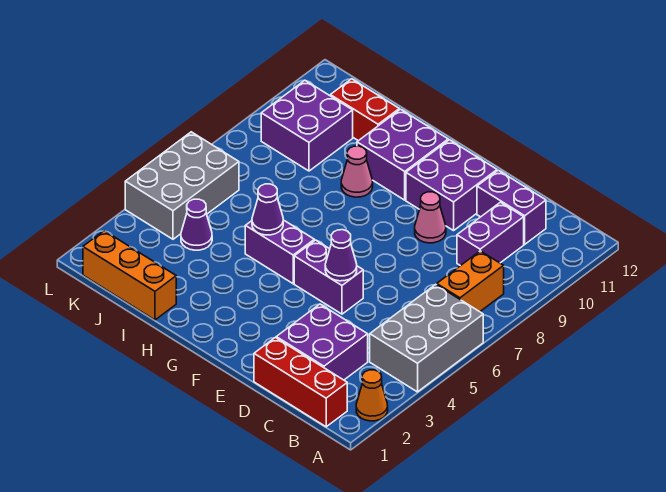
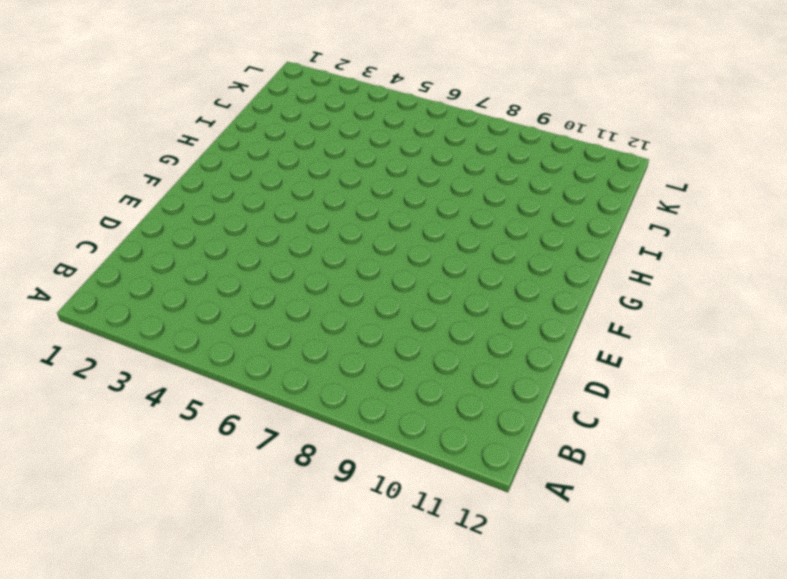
none -> orange cone A2 level 1
none -> grey brick A4:B6 level 1
none -> red brick B1:D1 level 1

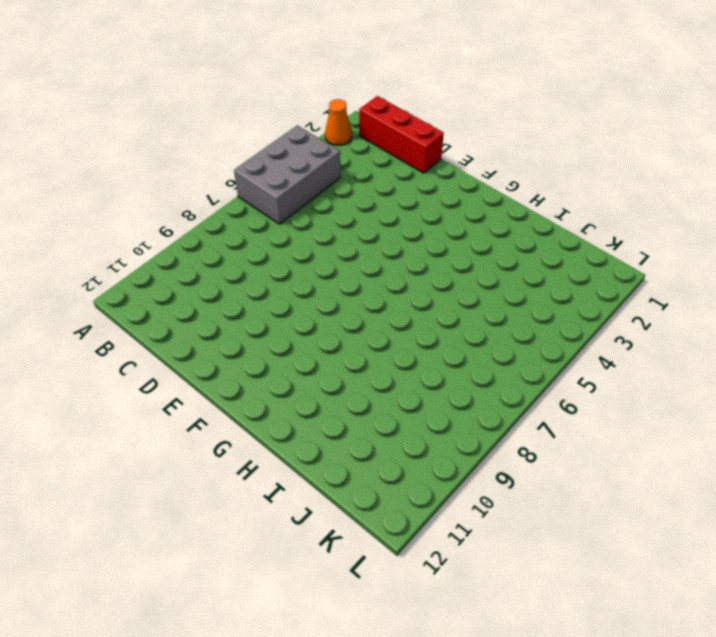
none -> orange brick B7:B8 level 1
none -> purple brick C2:D3 level 1
none -> purple brick C9:C10 level 1

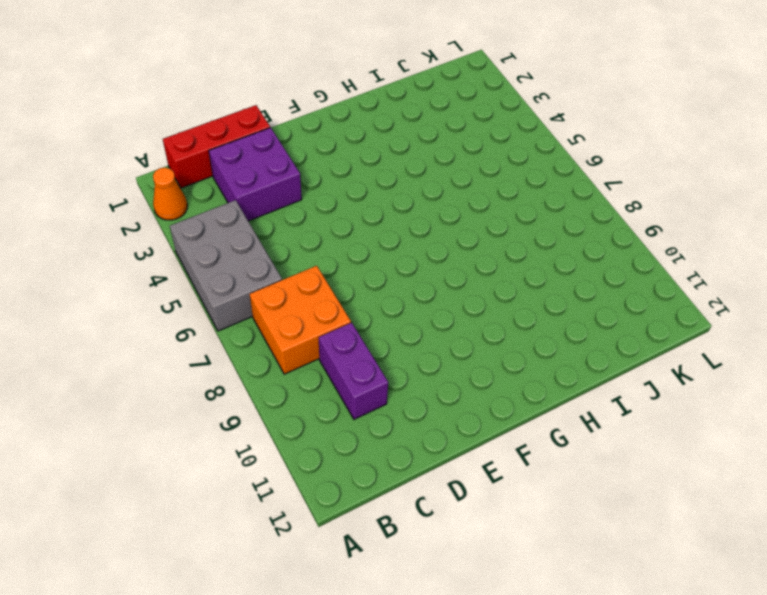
orange brick B7:C8 level 1 -> orange brick B7:B8 level 1
none -> purple brick C11:D11 level 1
none -> purple brick E5:F5 level 1
none -> pink cone E9 level 1

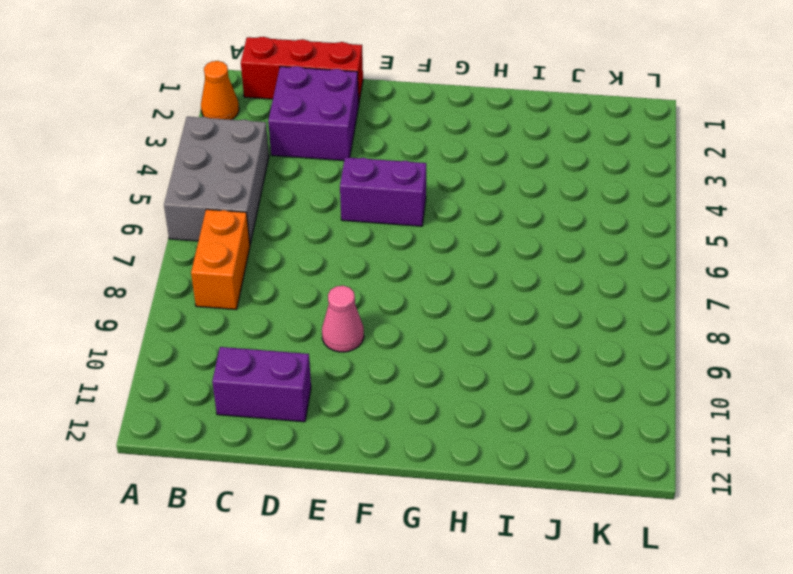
none -> purple brick C9:C10 level 1
none -> purple brick E10:F11 level 1
none -> purple brick G5:H5 level 1

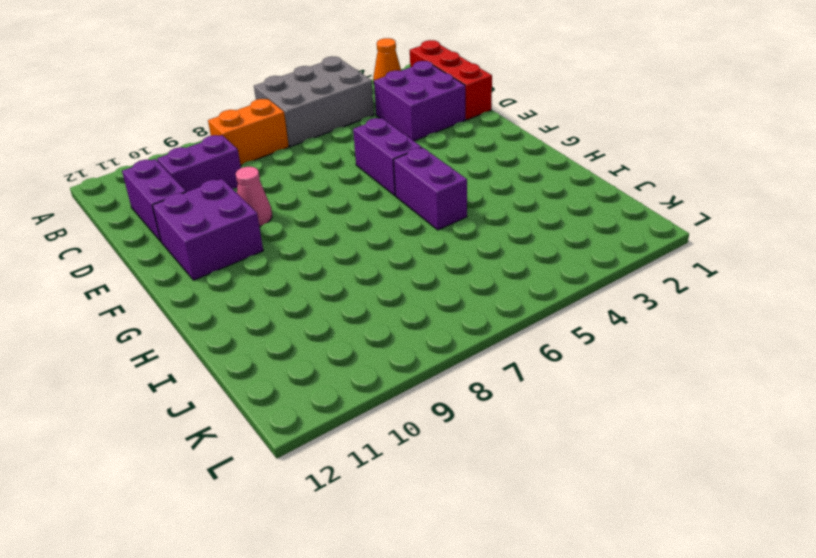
none -> purple brick G10:H11 level 1
none -> pink cone H9 level 1
none -> orange brick I1:K1 level 1

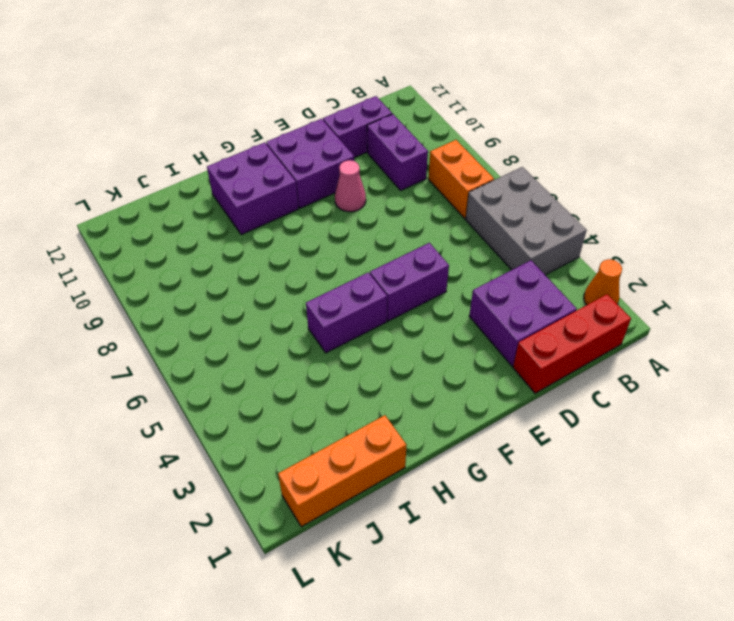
none -> pink cone H9 level 1
none -> red brick I11:J11 level 1
none -> purple cone J4 level 1

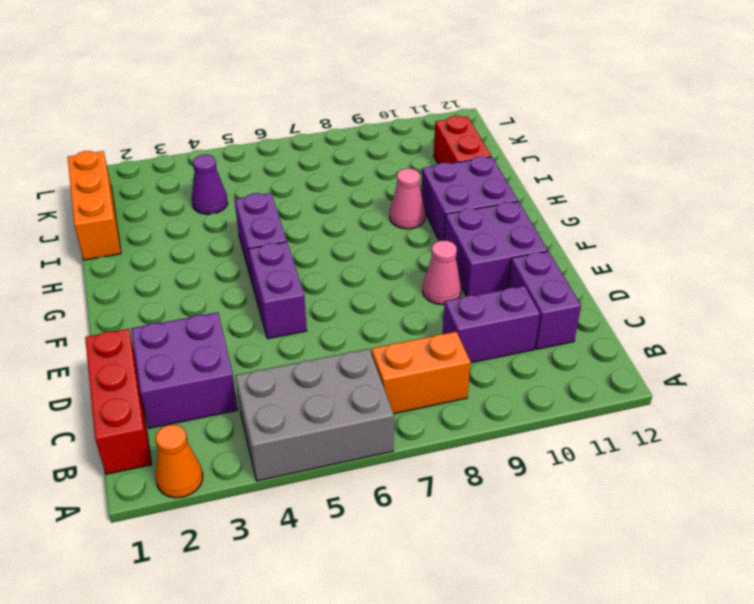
none -> purple brick J9:K10 level 1
none -> grey brick K4:L6 level 1
none -> purple cone E5 level 2

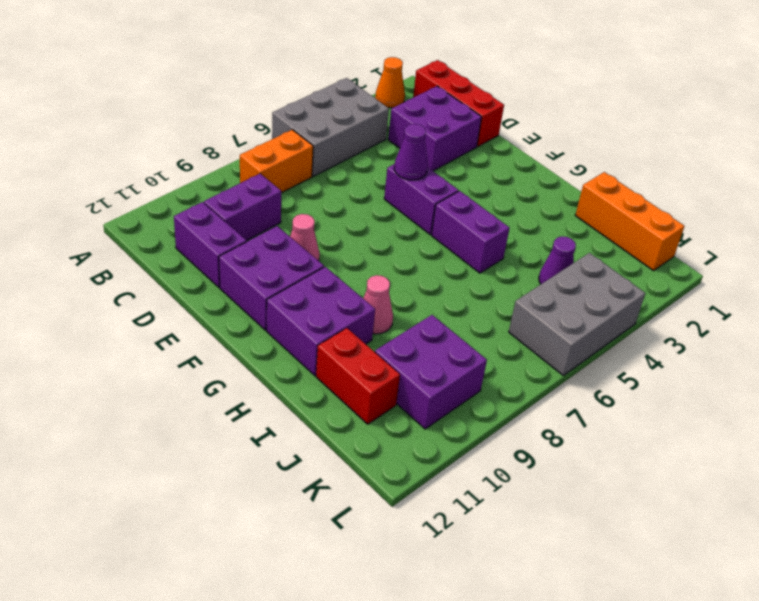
none -> purple cone H5 level 2

